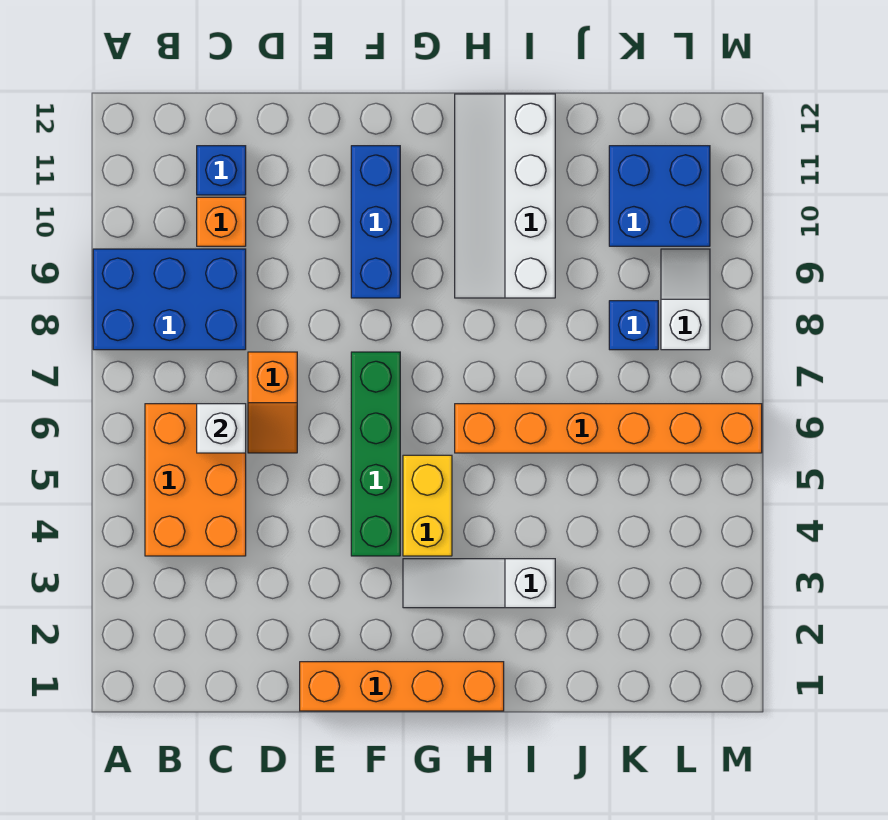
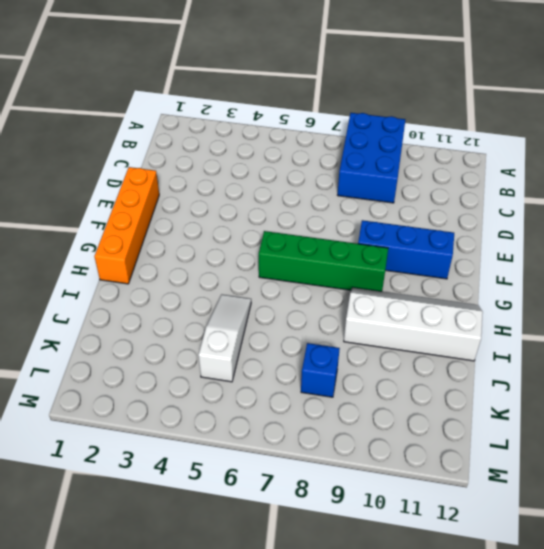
green brick G6:G9 level 1 -> green brick F4:F7 level 1
white slope I5:K5 level 1 top K -> white slope G3:I3 level 1 top I
none -> orange brick B4:C6 level 1
none -> orange brick C10 level 1
none -> blue brick C11 level 1

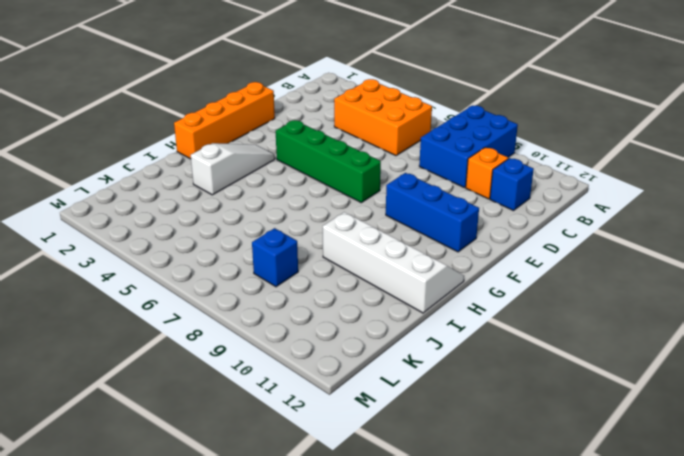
none -> orange slope D6:D7 level 1 top 7
none -> yellow brick G4:G5 level 1
none -> orange brick H6:M6 level 1

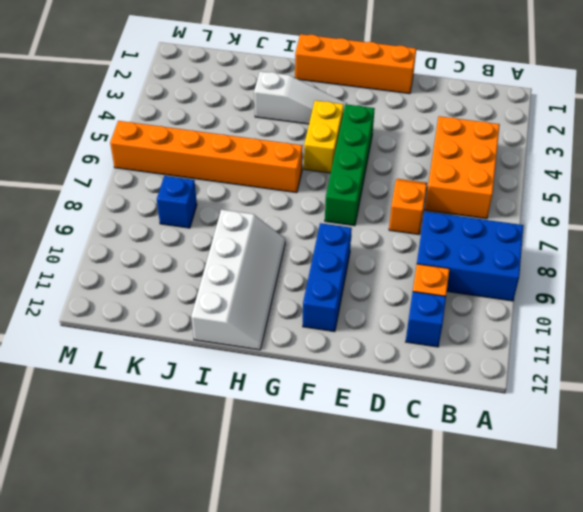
none -> blue brick K10:L11 level 1
none -> white slope L8:L9 level 1 top 8
none -> white brick C6 level 2

